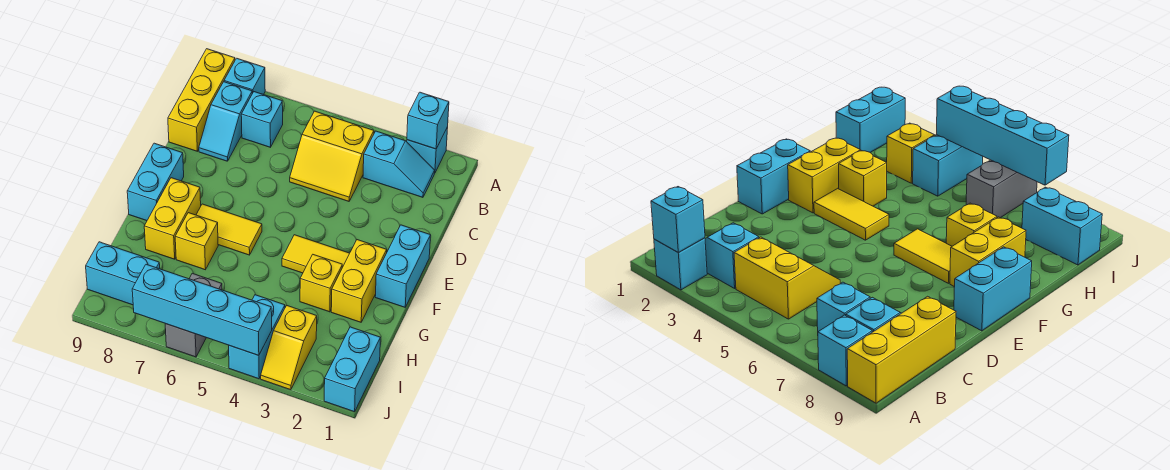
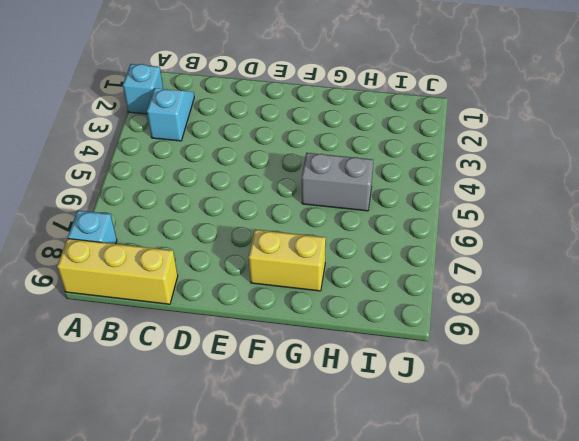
grey brick G5:H5 level 1 -> grey brick I6:J6 level 1
none -> yellow slope B4:C5 level 1 top B
none -> cyan brick B7 level 1
none -> cyan slope B8:C8 level 1 top B

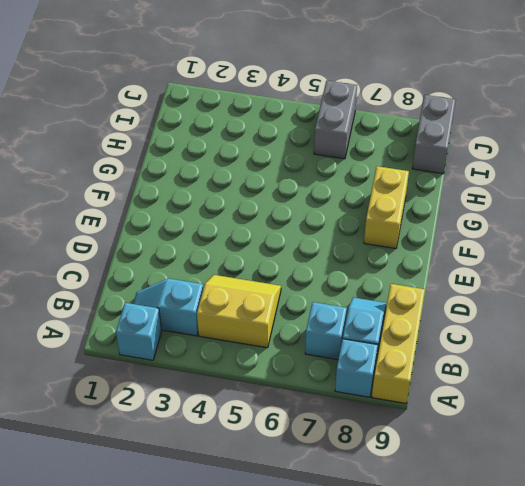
grey brick I9:J9 level 1 -> cyan brick I8:I9 level 1
none -> cyan brick E1:F1 level 1
none -> cyan brick E9:F9 level 1
none -> yellow brick F2:G2 level 1

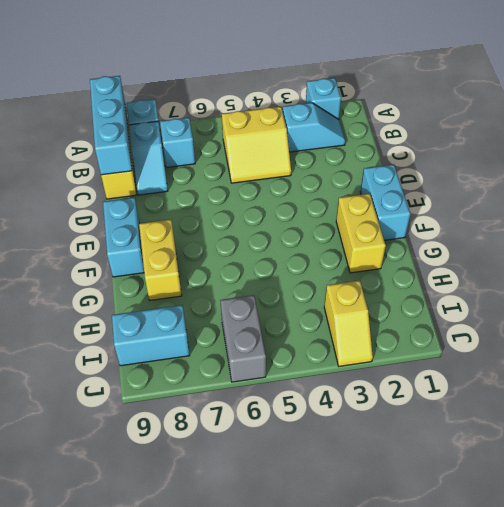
cyan brick A9:C9 level 2 -> none
none -> yellow tile F3:F4 level 1
none -> yellow tile F6:F7 level 1
none -> yellow brick G3 level 1

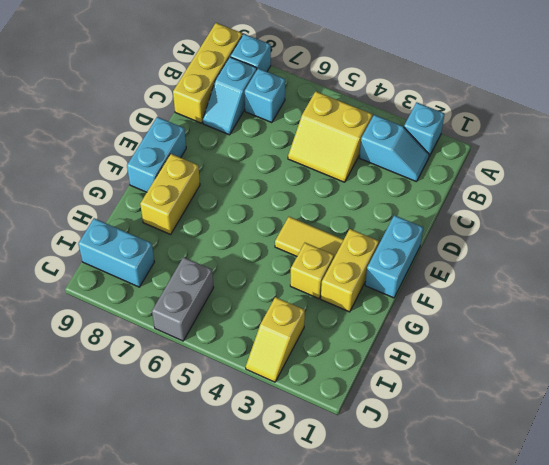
none -> yellow tile F6:F7 level 1
none -> yellow brick G7 level 1
none -> cyan brick I1:J1 level 1

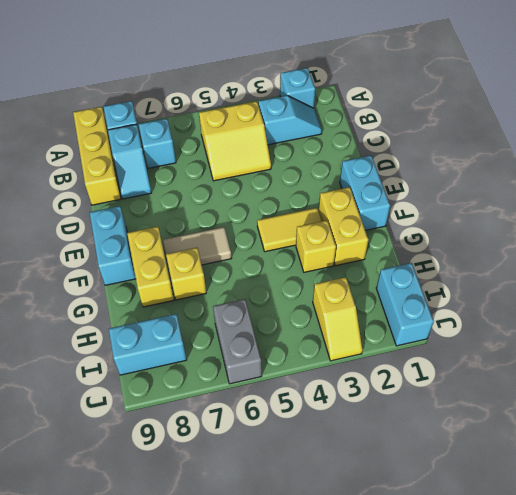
tan tile F6:F7 level 1 -> yellow tile F6:F7 level 1
none -> cyan brick I4:J4 level 1
none -> cyan brick A2 level 2
none -> cyan brick J4:J7 level 2

